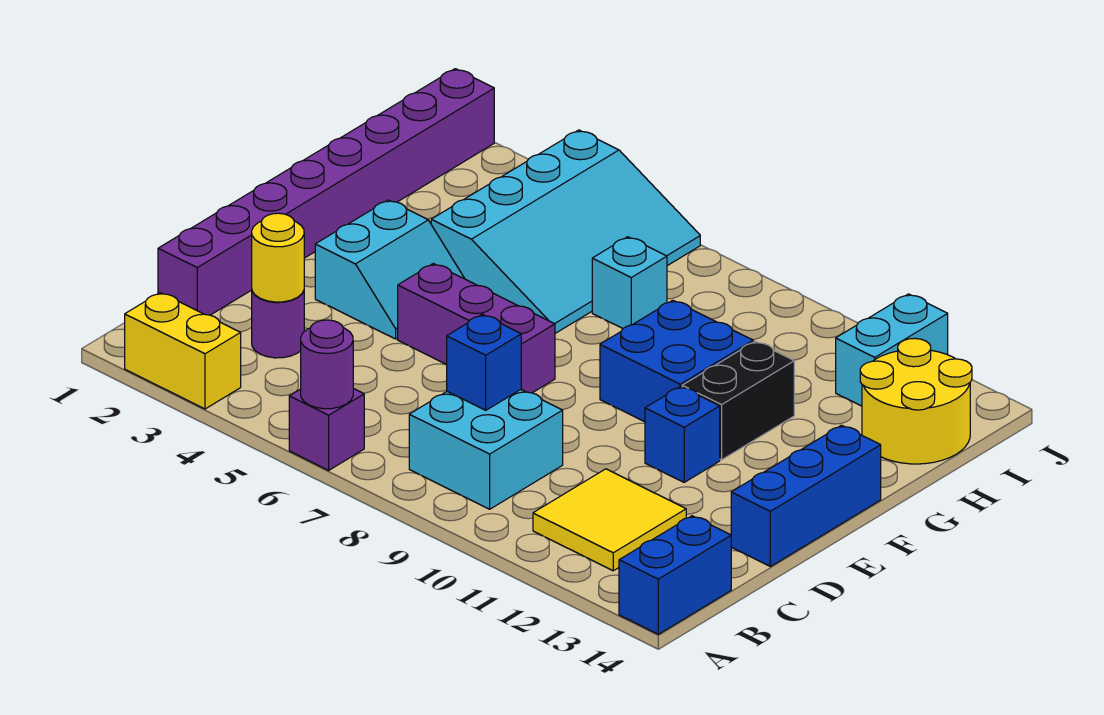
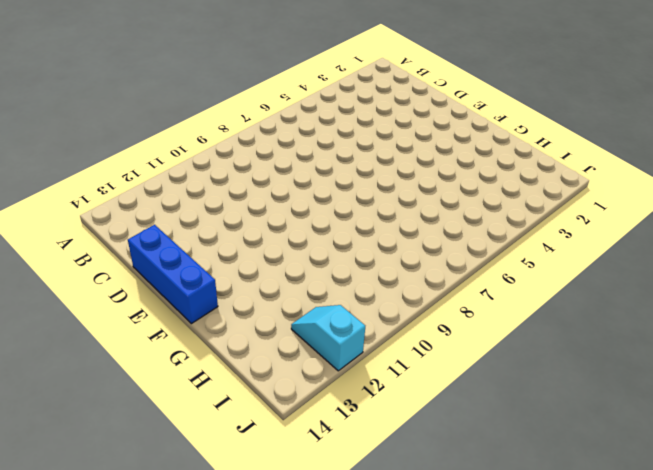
cyan slope I12:J12 level 1 top J -> cyan brick I12:J12 level 1
none -> yellow brick A2:A3 level 1
none -> purple brick A6 level 1
none -> blue brick A14:B14 level 1

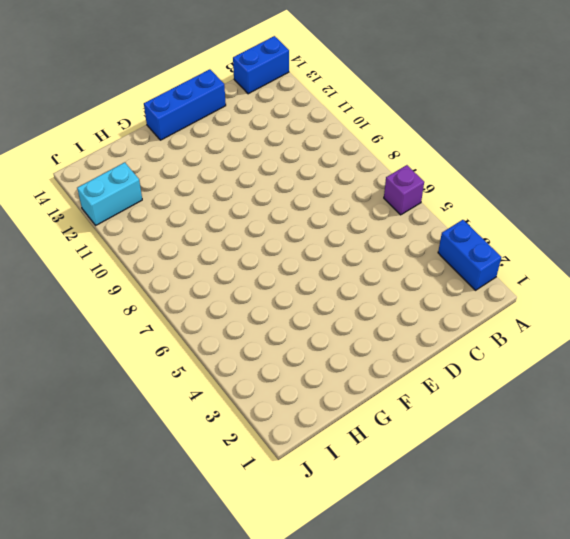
blue brick A2:A3 level 1 -> yellow brick A2:A3 level 1
none -> cyan brick B8:C9 level 1
none -> yellow tile B11:C12 level 1
none -> purple brick C1:J1 level 1

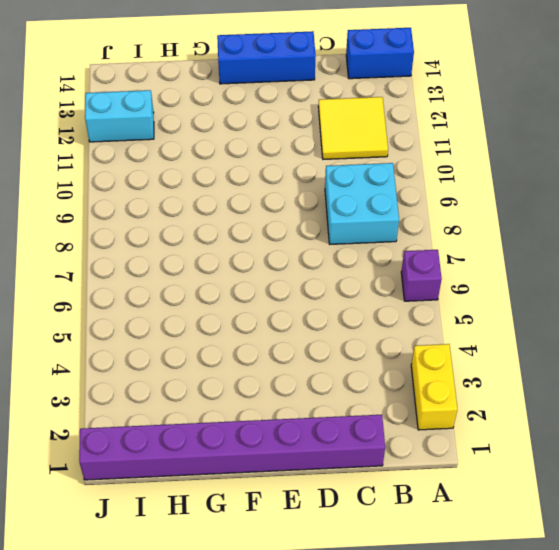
none -> purple round brick C3 level 1
none -> cyan slope E3:F4 level 1 top 3
none -> purple brick E5:E7 level 1

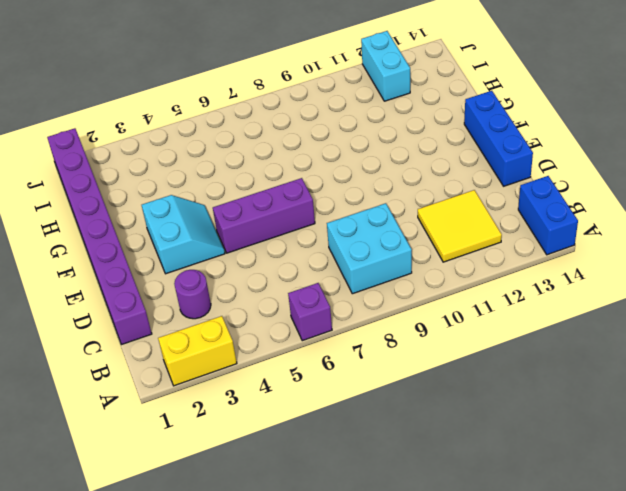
none -> blue brick E11 level 1
none -> blue brick F9:G10 level 1
none -> black brick F11:G11 level 1

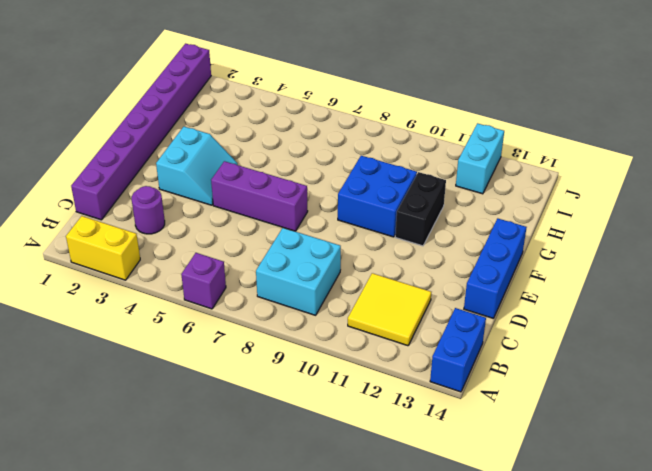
none -> blue brick E11 level 1
none -> cyan slope G4:J6 level 1 top 4
none -> cyan brick H7 level 1

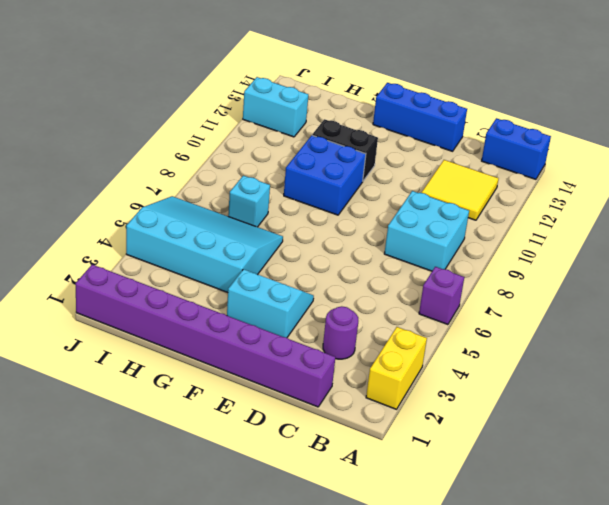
none -> purple brick E5:E7 level 1
none -> blue brick E11 level 1
none -> yellow round brick H13:I14 level 1

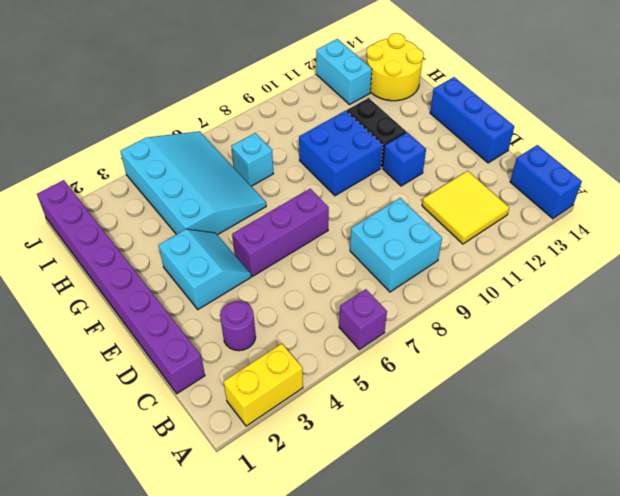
none -> purple round brick A6 level 2
none -> yellow round brick C3 level 2
none -> blue brick C8 level 2

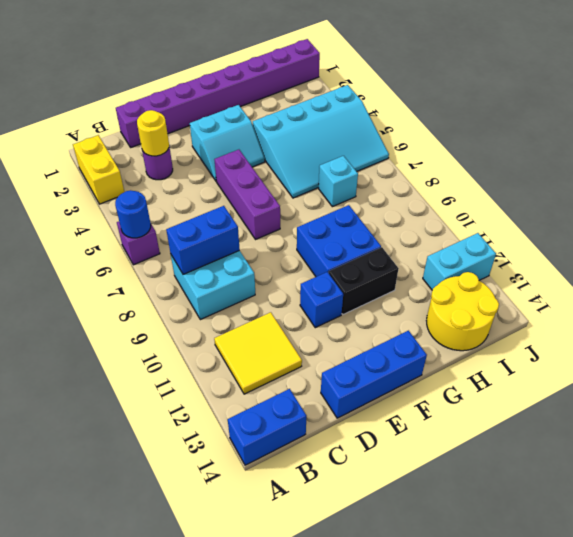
blue round brick A6 level 2 -> purple round brick A6 level 2
blue brick B8:C8 level 2 -> blue brick C8 level 2

